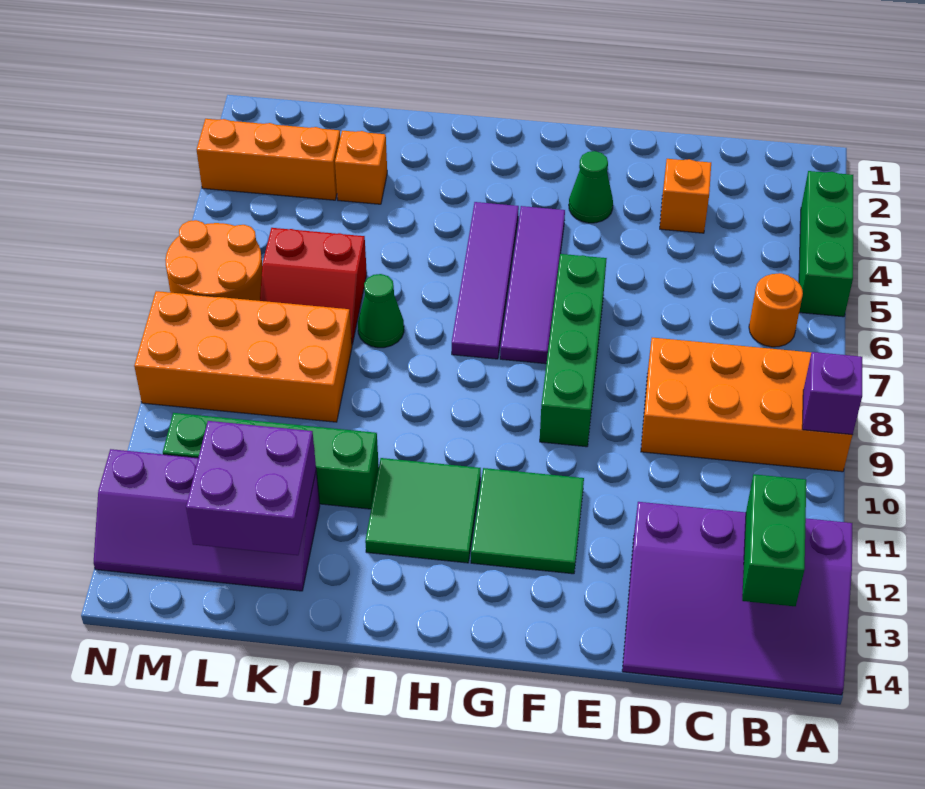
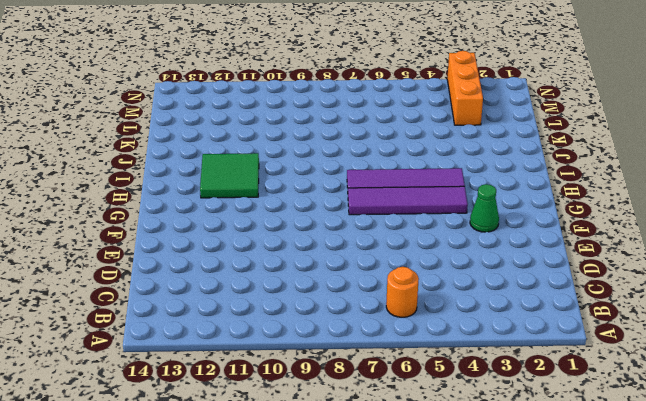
none -> green brick A3:A5 level 1
none -> orange brick A8:D9 level 1
none -> purple slope A12:D14 level 1 top 12

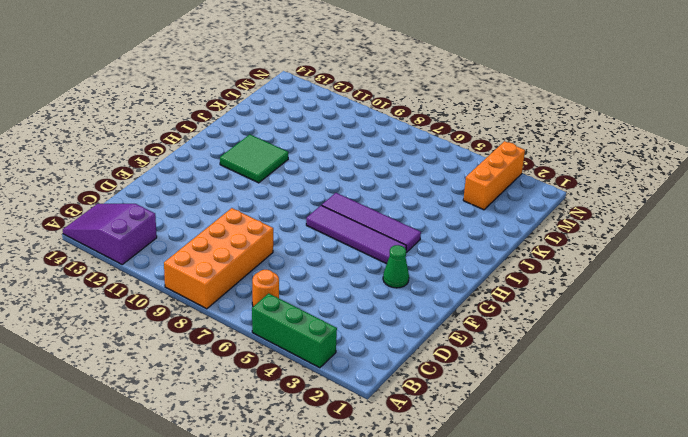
purple slope A12:B14 level 1 top 12 -> purple slope A12:D14 level 1 top 12
none -> orange brick D3 level 1
none -> green brick F6:F9 level 1
none -> green tile F11:G12 level 1

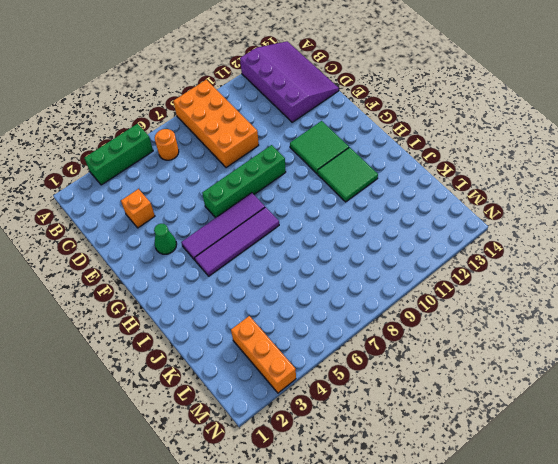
none -> green cone J7 level 1
none -> green brick J11:M11 level 1
none -> orange brick K3 level 1

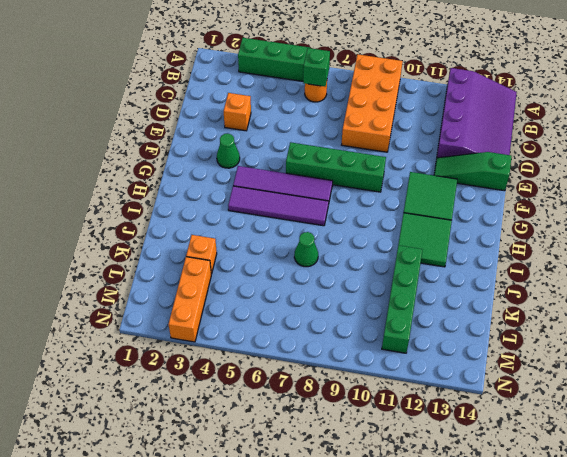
green brick B6 level 2 -> none
green slope E12:E14 level 1 top 14 -> none
none -> red slope K6:L7 level 1 top 6
none -> orange brick K8:N9 level 1
none -> purple slope K12:N13 level 1 top 12

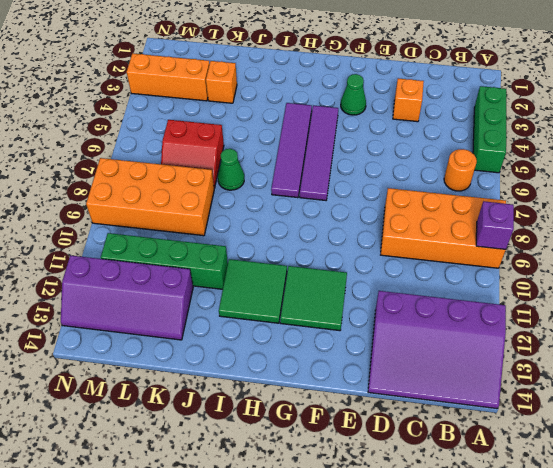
none -> green brick F6:F9 level 1
none -> orange round brick M6:N7 level 1
none -> green brick B12:B13 level 2

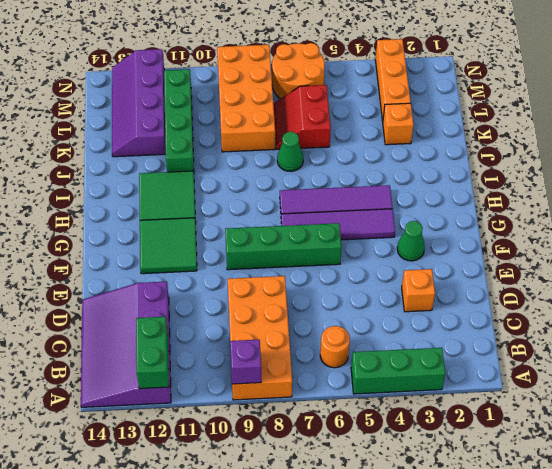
green brick A12:B12 level 2 -> green brick B12:B13 level 2
none -> purple brick K12:L13 level 2

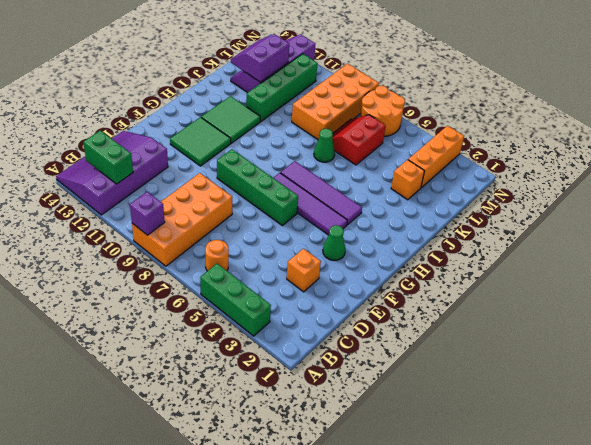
purple slope K12:L13 level 2 top 12 -> purple brick K12:L13 level 2

